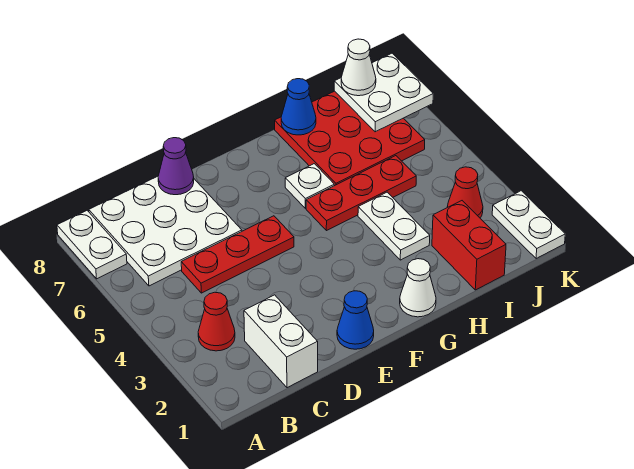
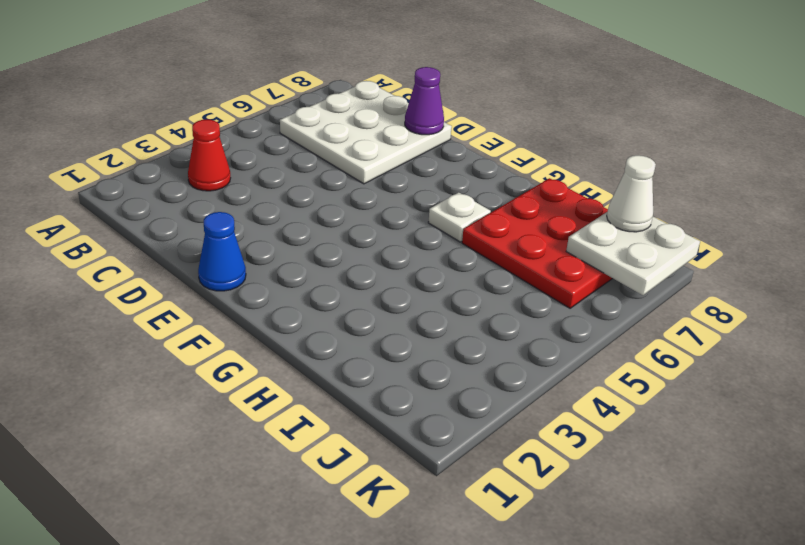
none -> white plate A7:A8 level 1
none -> white brick C1:C2 level 1
none -> red plate C5:E5 level 1

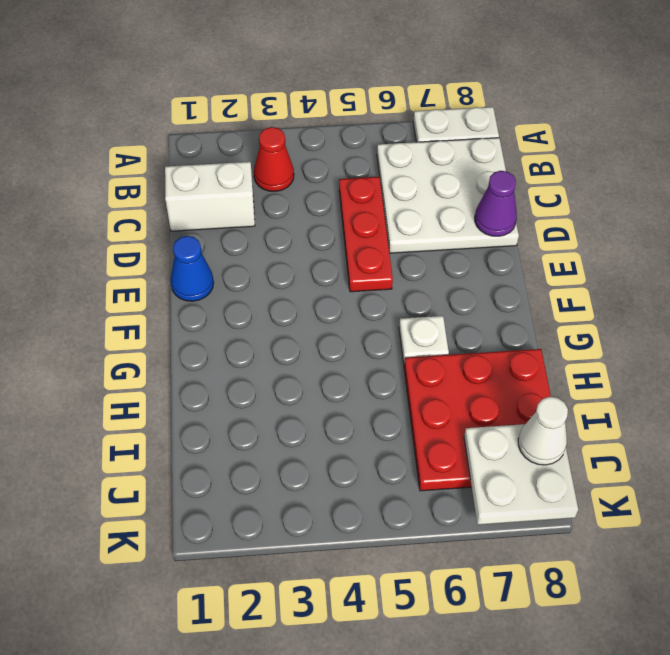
none -> white cone G1 level 1
none -> red plate G5:I5 level 1
none -> white plate H3:H4 level 1

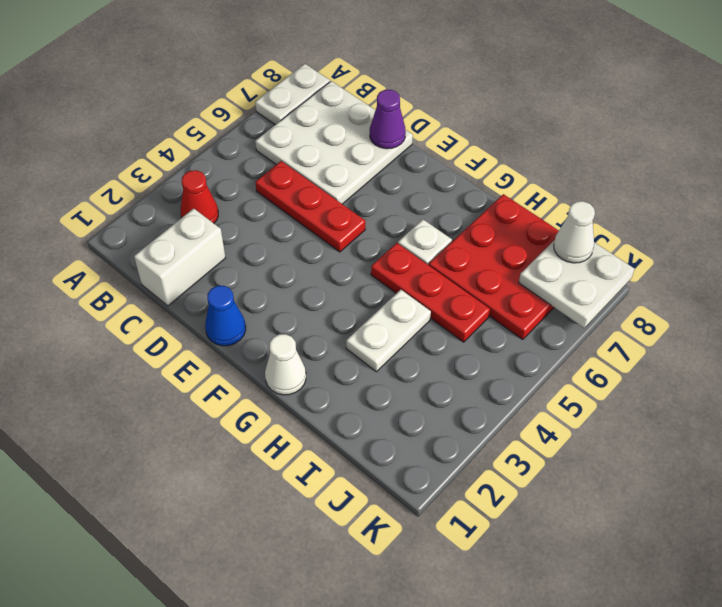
none -> red brick I1:I2 level 1
none -> red cone J3 level 1
none -> white plate K1:K2 level 1

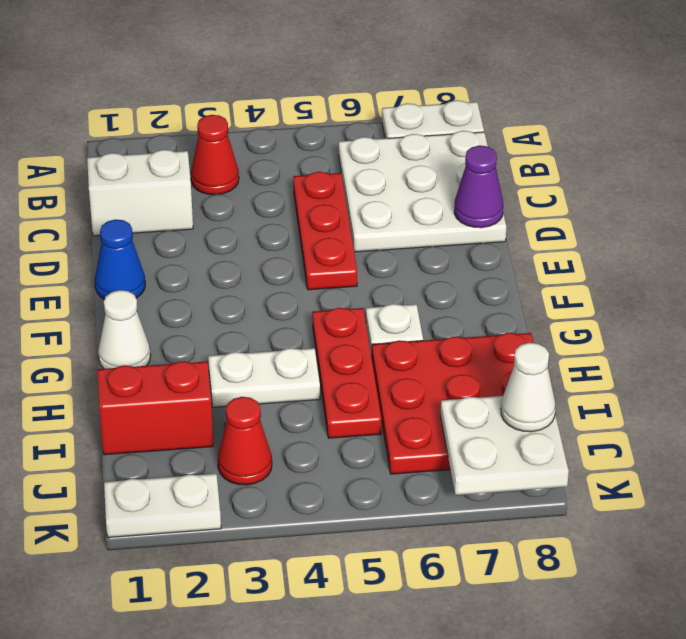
none -> blue cone H8 level 2

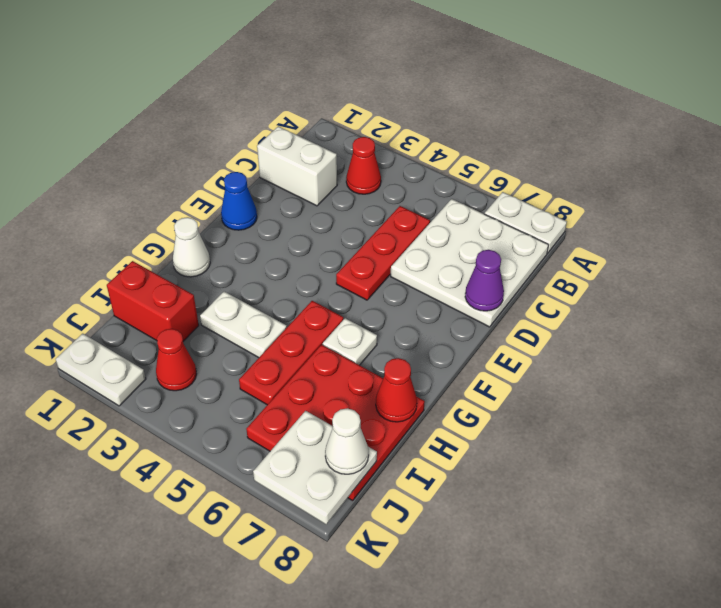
red cone H8 level 2 -> blue cone H8 level 2

